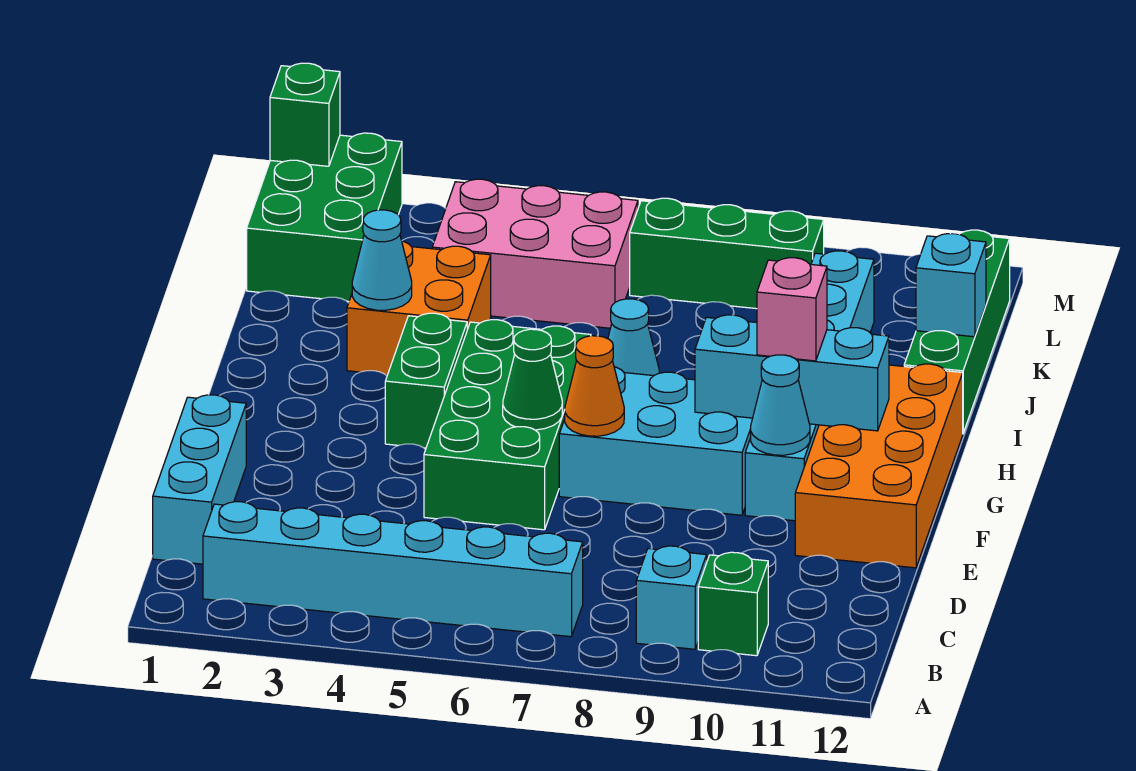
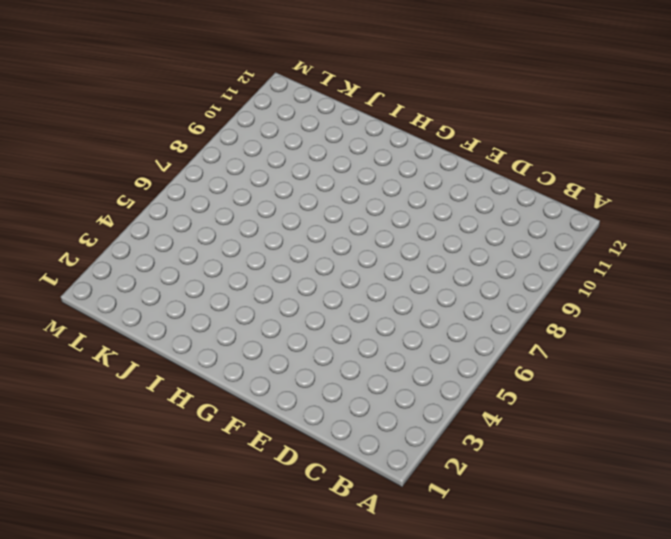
none -> cyan brick B2:B7 level 1
none -> cyan brick B9 level 1
none -> green brick B10 level 1

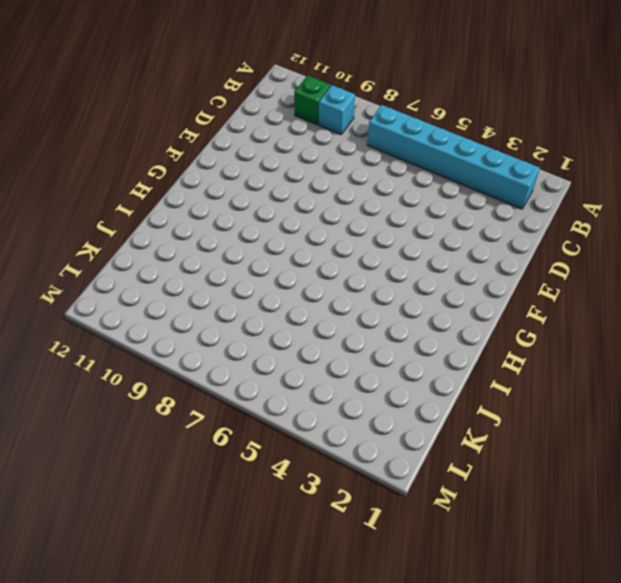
none -> cyan brick C1:E1 level 1
none -> green brick E5:H6 level 1
none -> orange brick E11:H12 level 1

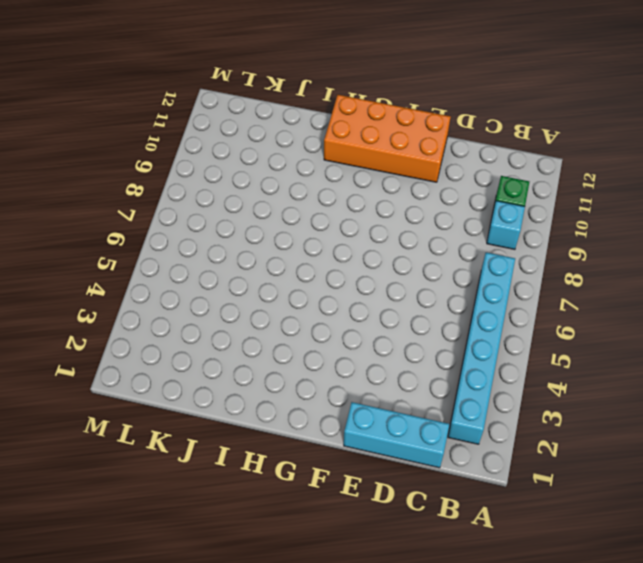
none -> green brick E5:H6 level 1
none -> cyan brick F7:G9 level 1
none -> cyan brick F10:K10 level 1

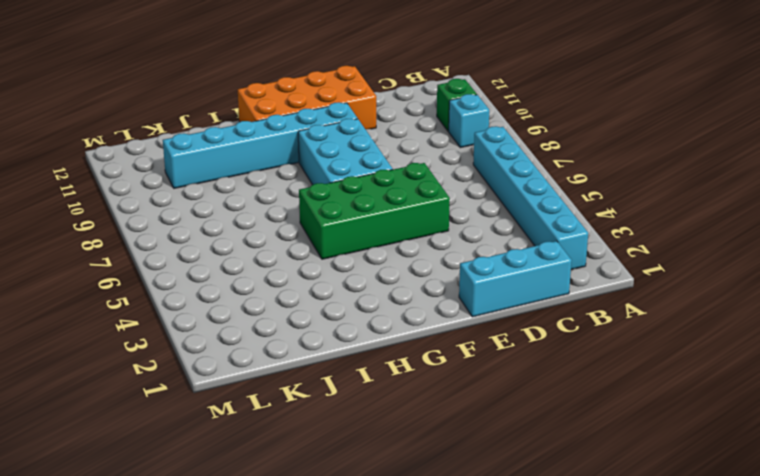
none -> green brick G4:H4 level 1
none -> orange brick I3:J4 level 1
none -> cyan cone I7 level 1

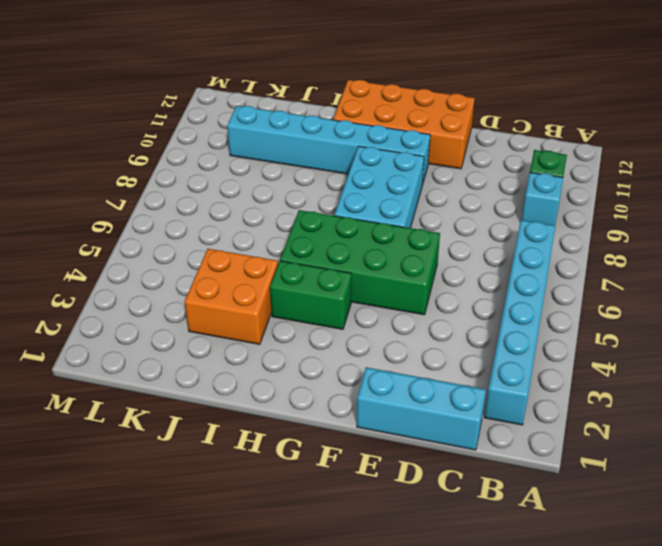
none -> cyan cone I7 level 1
none -> green brick I12:L12 level 1
none -> green brick K1:M2 level 1

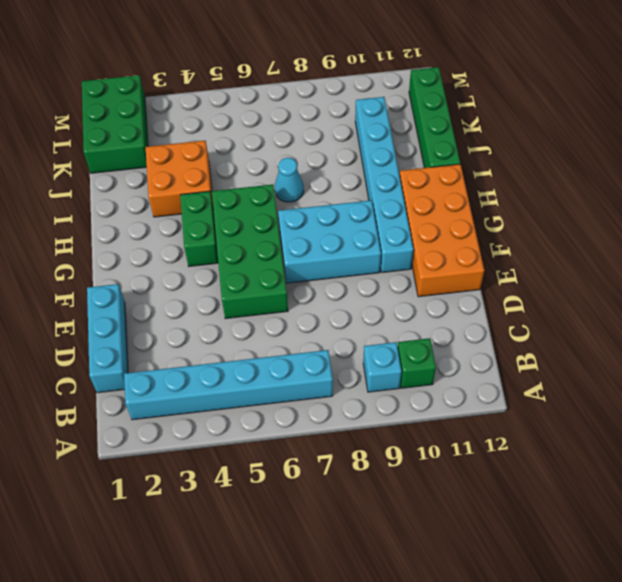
none -> pink brick K4:L6 level 1
none -> green brick L7:L9 level 1
none -> green cone F6 level 2

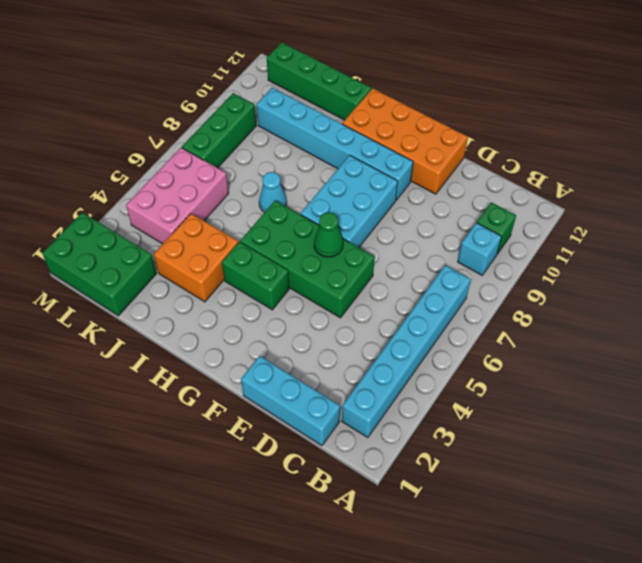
none -> orange cone F7 level 2
none -> cyan cone F10 level 2
none -> cyan brick G9:G11 level 2

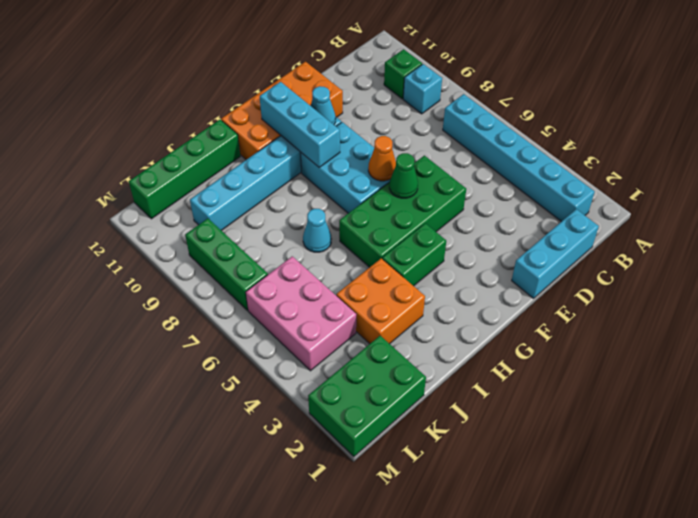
none -> cyan cone I3 level 2
none -> cyan brick J12 level 2
none -> green brick M1 level 2

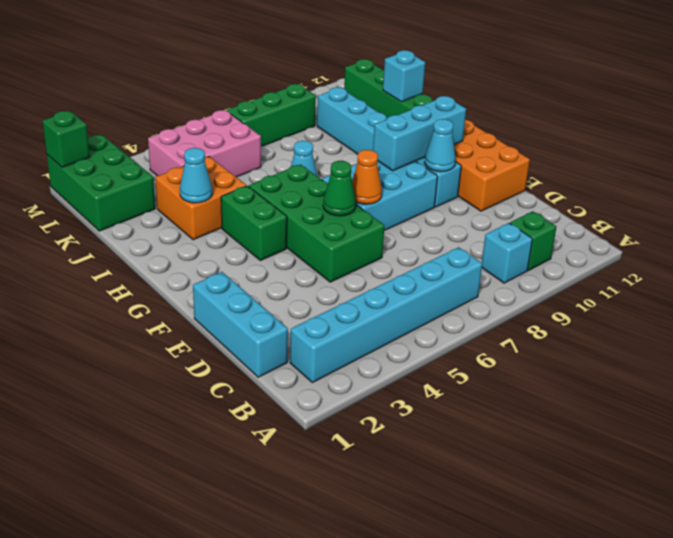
none -> pink brick G10 level 3

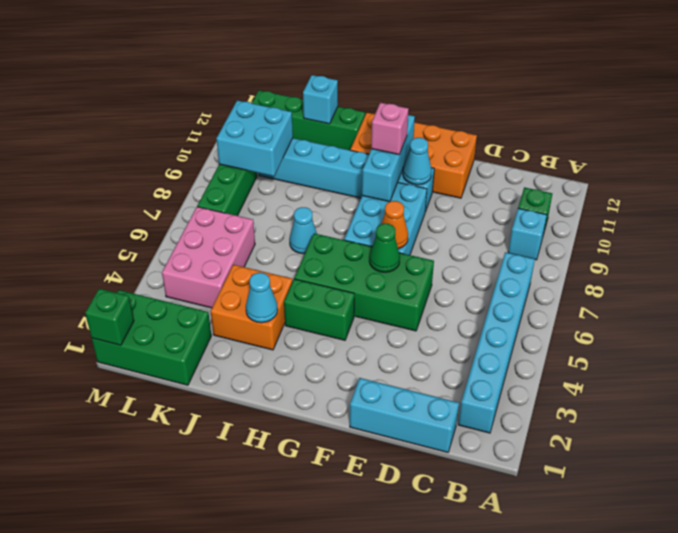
cyan brick K9:L10 level 2 -> none

